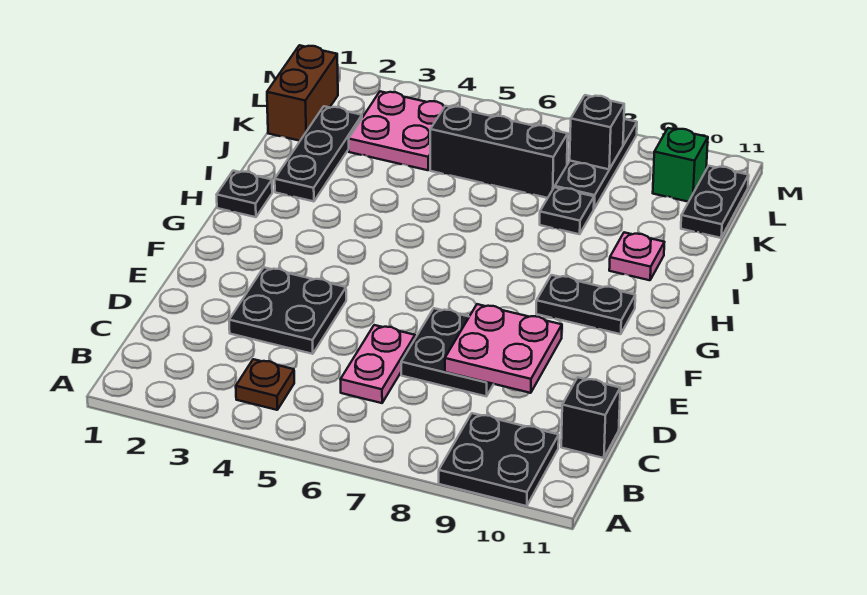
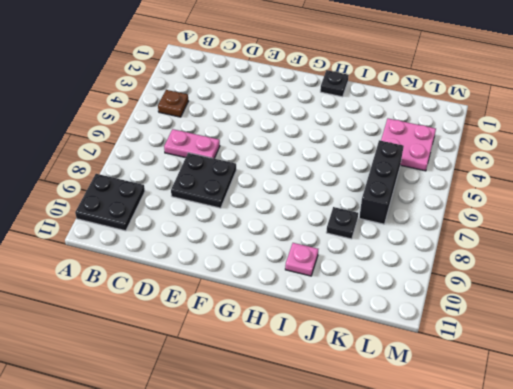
none -> black brick C11 level 1
none -> black plate D3:E4 level 1
none -> black plate G9:G10 level 1

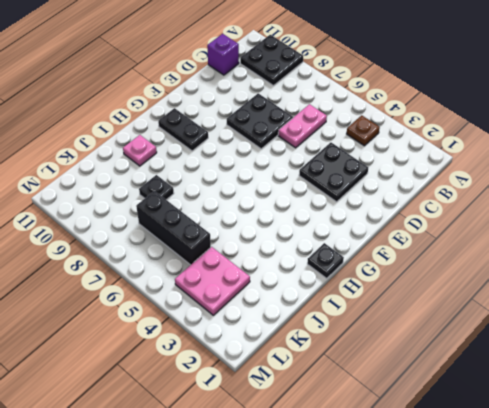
purple brick C11 level 1 -> black brick C11 level 1
none -> black plate I2:K2 level 1
none -> brown brick K1:L1 level 1
none -> black plate K8:M8 level 1

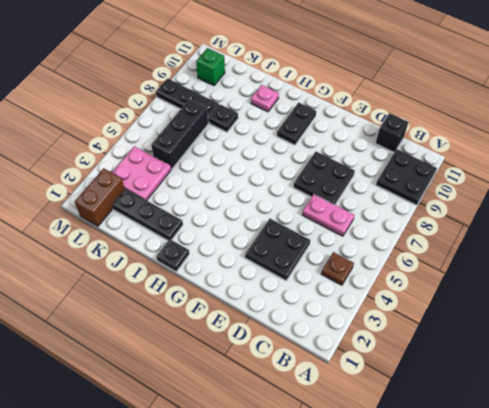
brown brick L1:L2 level 1 -> brown brick K1:L1 level 1
none -> black plate K11:L11 level 1
none -> pink plate D8:E9 level 2
none -> black brick L8 level 2

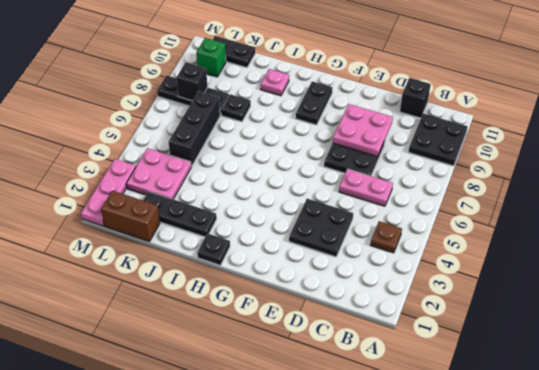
pink plate M1:M3 level 1 -> none

